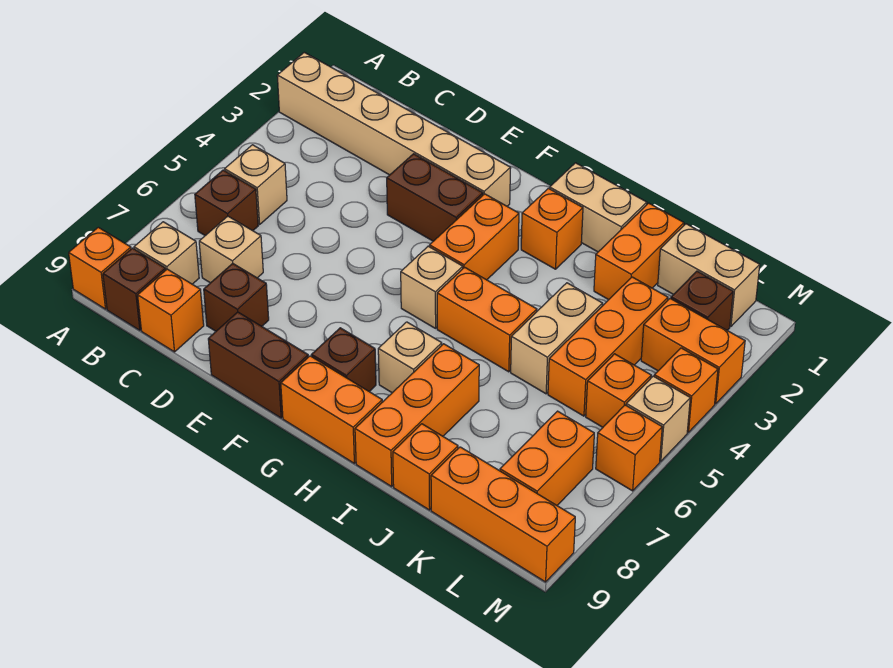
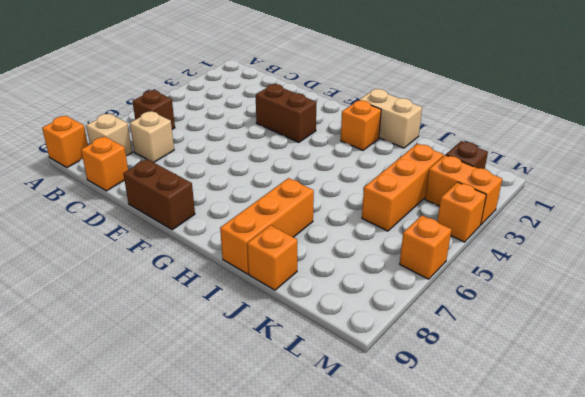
none -> tan brick A2:F2 level 1
none -> tan brick B5 level 1
none -> brown brick B9 level 1
none -> brown brick D8 level 1

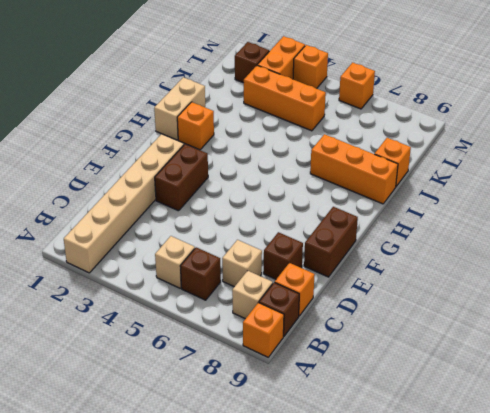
none -> orange brick G3:G4 level 1
none -> tan brick G5 level 1
none -> brown brick G8 level 1
none -> orange brick G9:H9 level 1

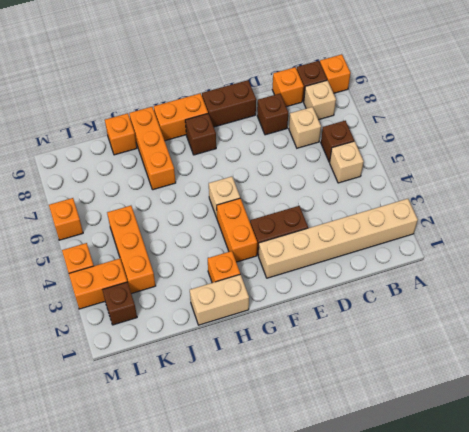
none -> orange brick H5:I5 level 1
none -> tan brick H7 level 1
none -> orange brick J1:J2 level 1
none -> tan brick J4:J5 level 1

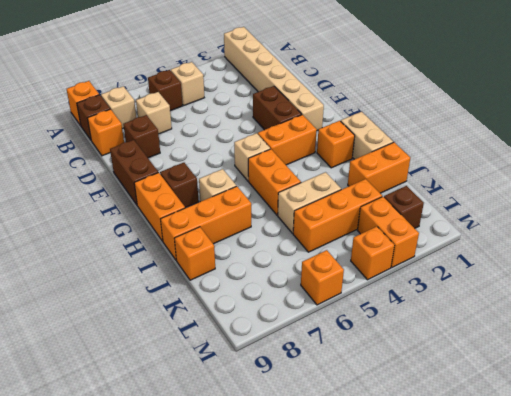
none -> tan brick K1:L1 level 1
none -> orange brick K9:M9 level 1
none -> orange brick L5 level 1
none -> orange brick L7:L8 level 1

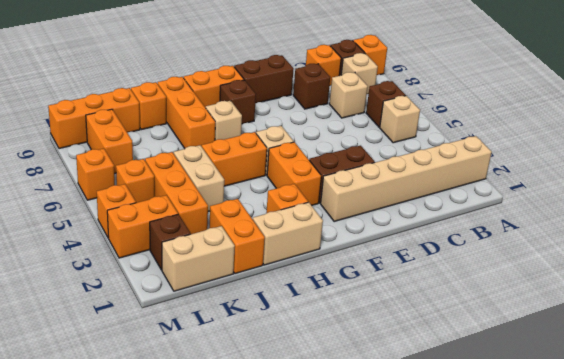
none -> tan brick M5 level 1

